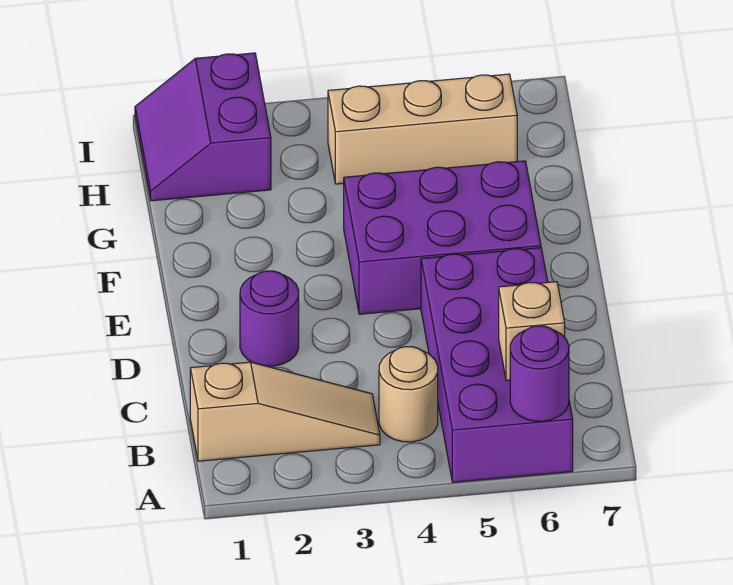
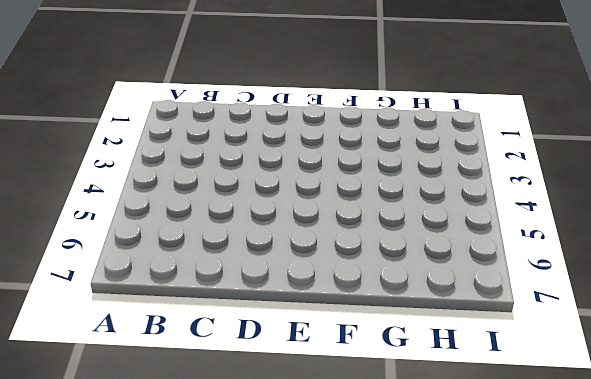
none -> purple brick A5:D6 level 1
none -> tan slope B1:B3 level 1 top 1

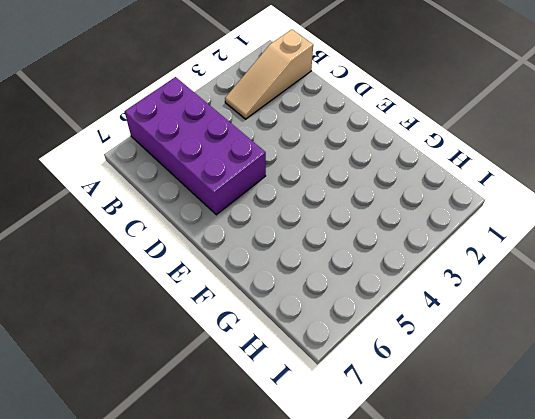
none -> tan round brick B4 level 1
none -> purple round brick D2 level 1

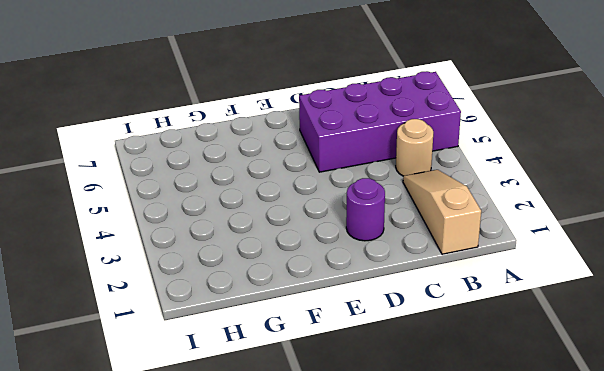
none -> purple brick E4:F6 level 1
none -> purple slope H1:I2 level 1 top 2

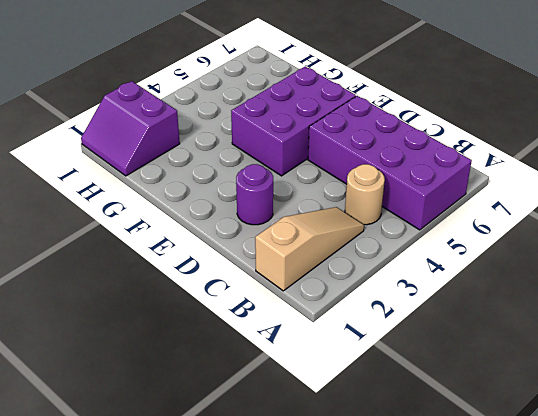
none -> tan brick H4:H6 level 1
none -> purple round brick A6 level 2

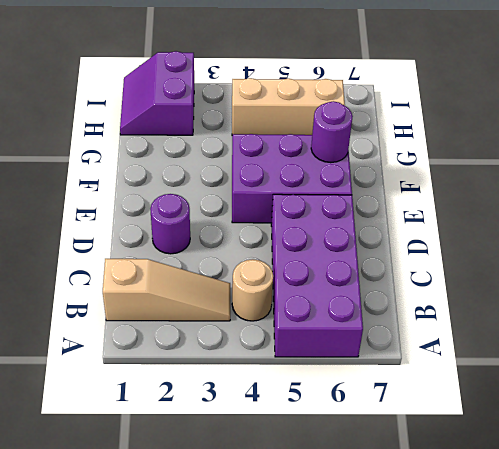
purple round brick F6 level 2 -> purple round brick A6 level 2
none -> tan brick B6 level 2

